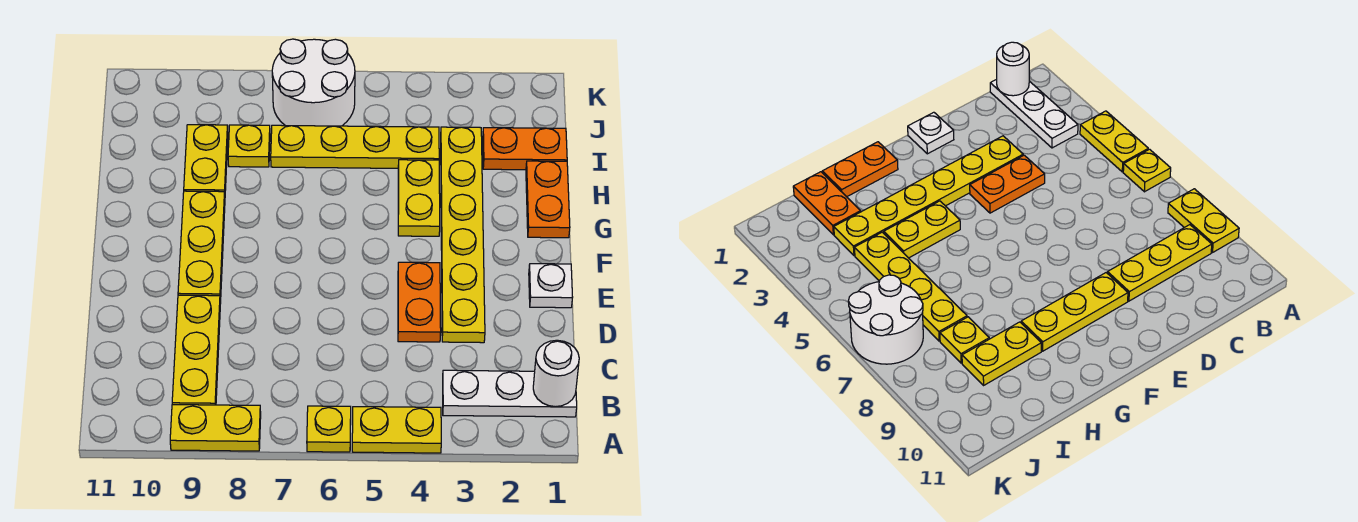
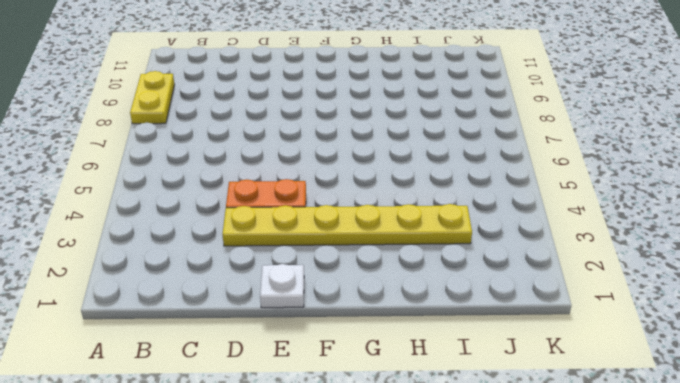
none -> yellow plate A4:A5 level 1
none -> yellow plate A6 level 1
none -> white plate B1:B3 level 1

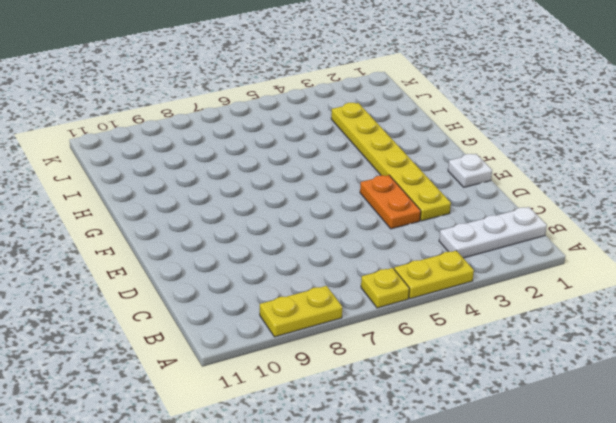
none -> yellow plate B9:D9 level 1
none -> yellow plate E9:G9 level 1
none -> orange plate G1:H1 level 1

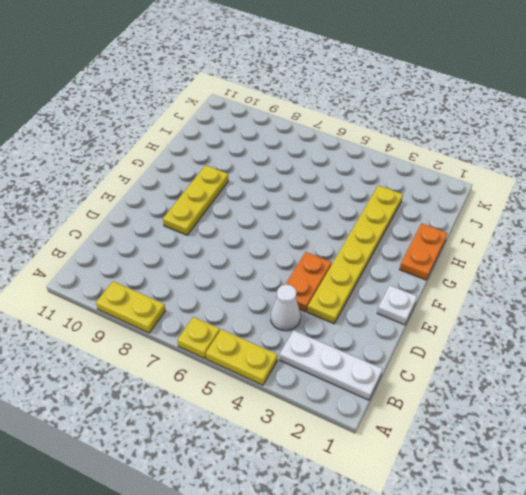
white cone C4 level 1 -> none
none -> yellow plate B9:D9 level 1
none -> yellow plate G4:H4 level 1
none -> yellow plate H9:I9 level 1

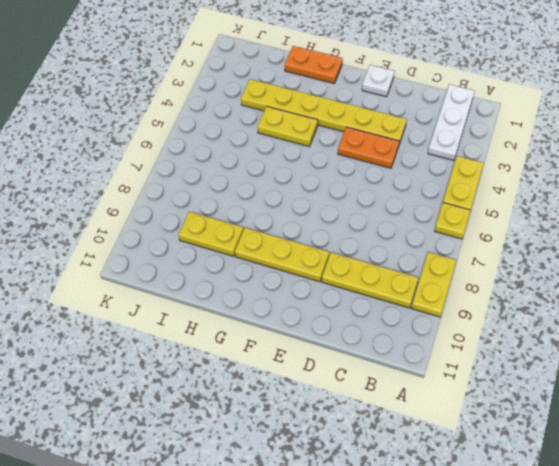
none -> orange plate I1:I2 level 1
none -> yellow plate I4:I7 level 1
none -> yellow plate I8 level 1

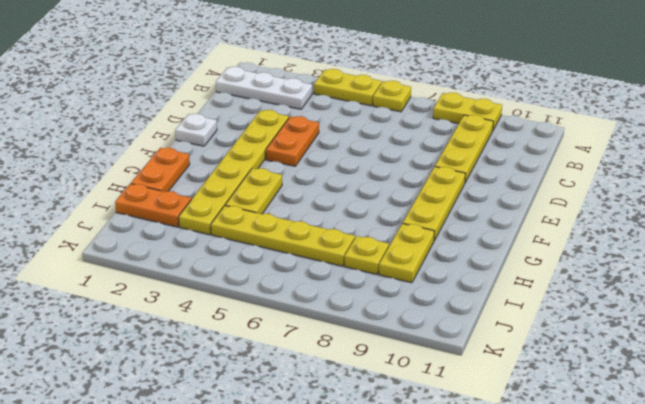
none -> white round brick J6:K7 level 1
none -> white round brick B1 level 2

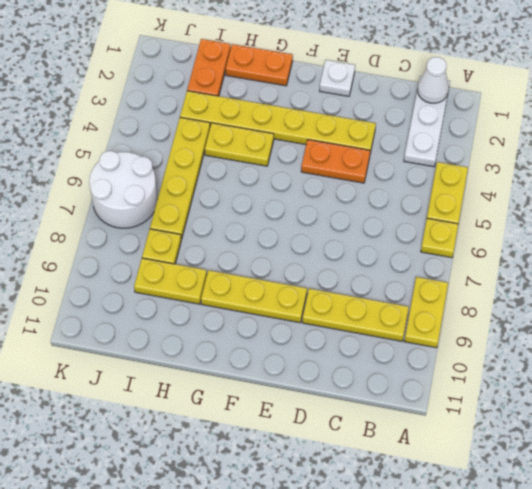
white cone B1 level 2 -> white round brick B1 level 2

